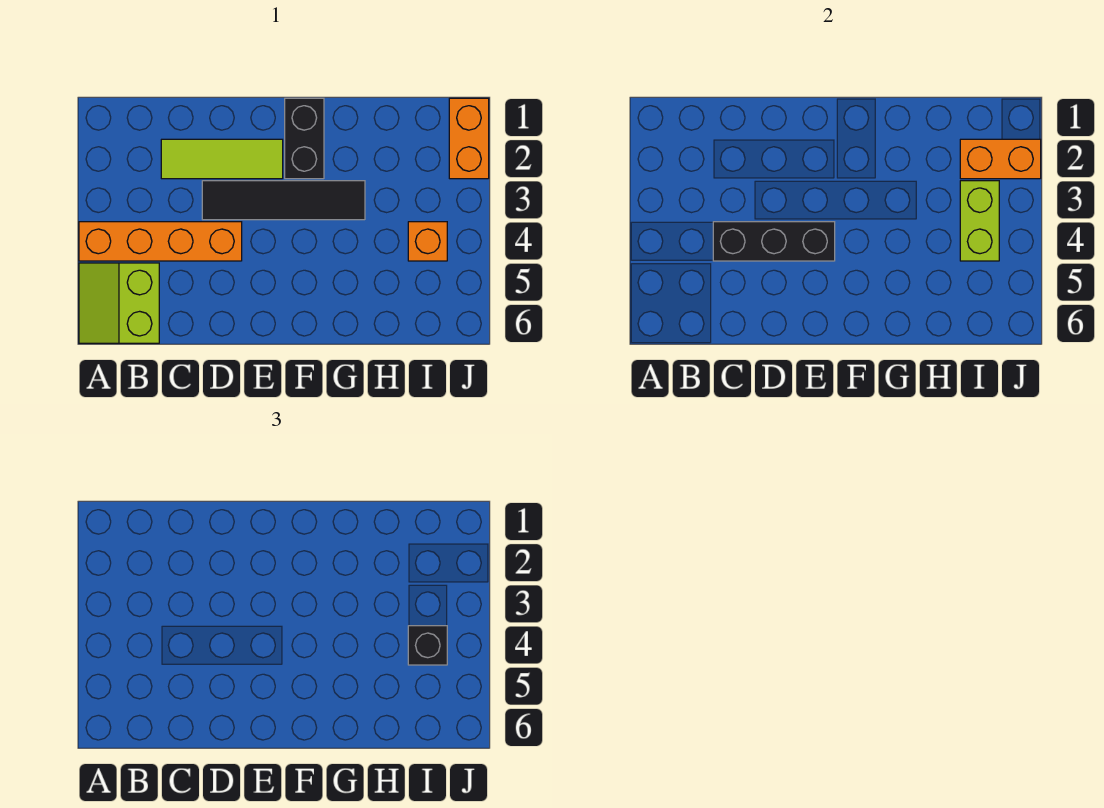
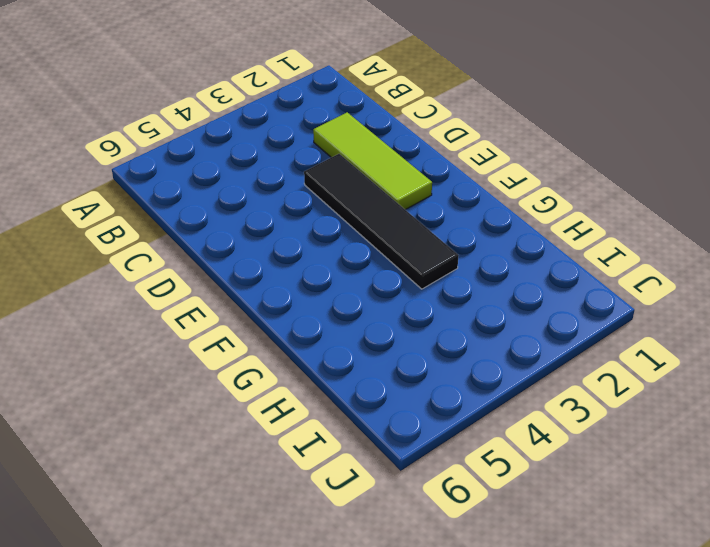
none -> orange brick A4:D4 level 1
none -> lime slope A5:B6 level 1 top B

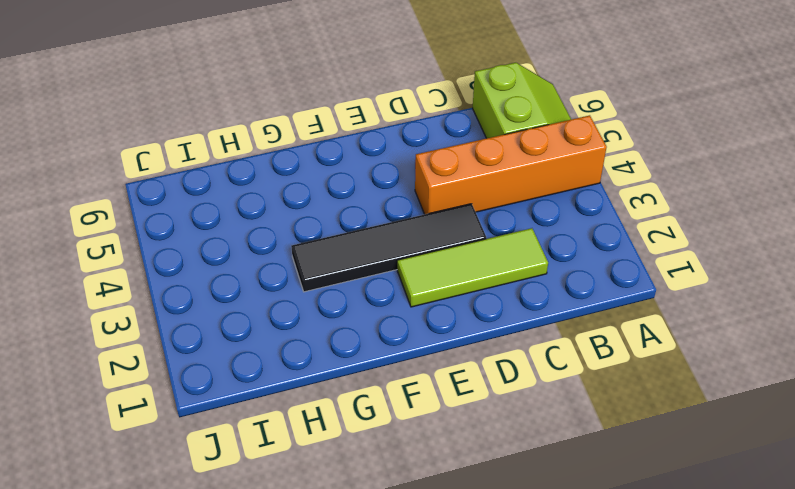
none -> black brick F1:F2 level 1
none -> orange brick I4 level 1

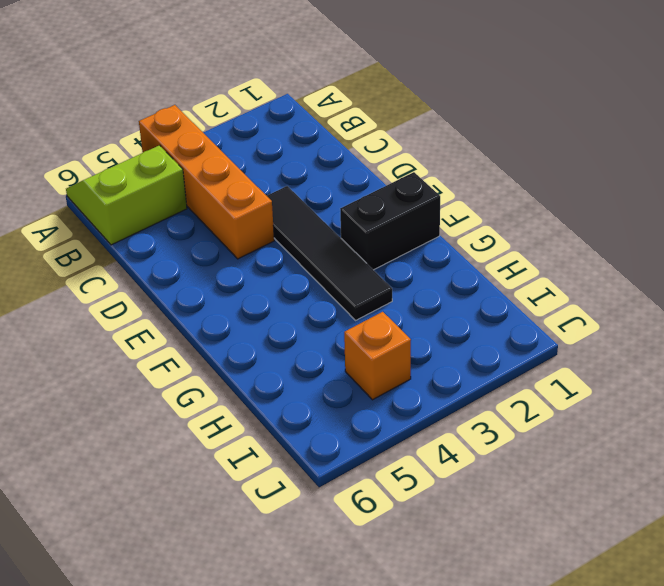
none -> lime tile C2:E2 level 1
none -> orange brick J1:J2 level 1

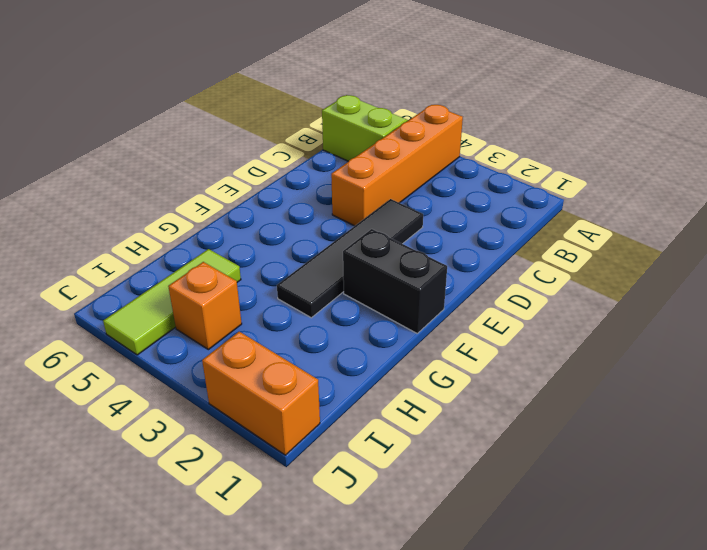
lime tile H5:J5 level 1 -> lime tile C2:E2 level 1
none -> black brick C4:E4 level 2
none -> orange brick I2:J2 level 2

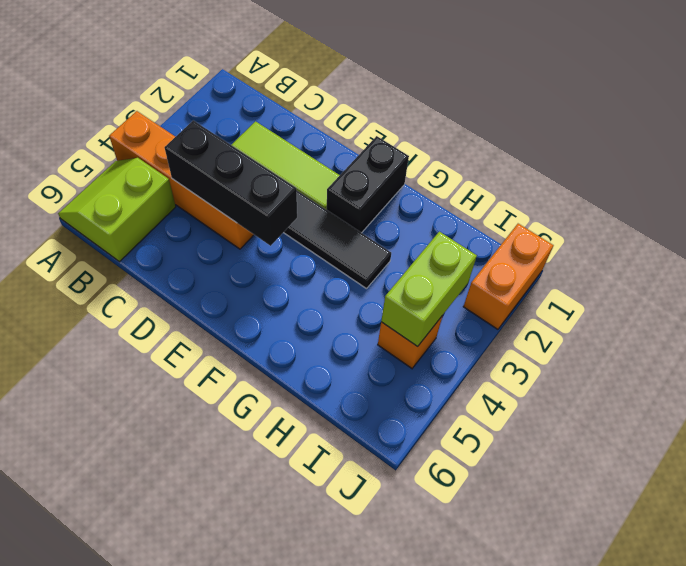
none -> orange brick I2:J2 level 2
none -> black brick I4 level 3

